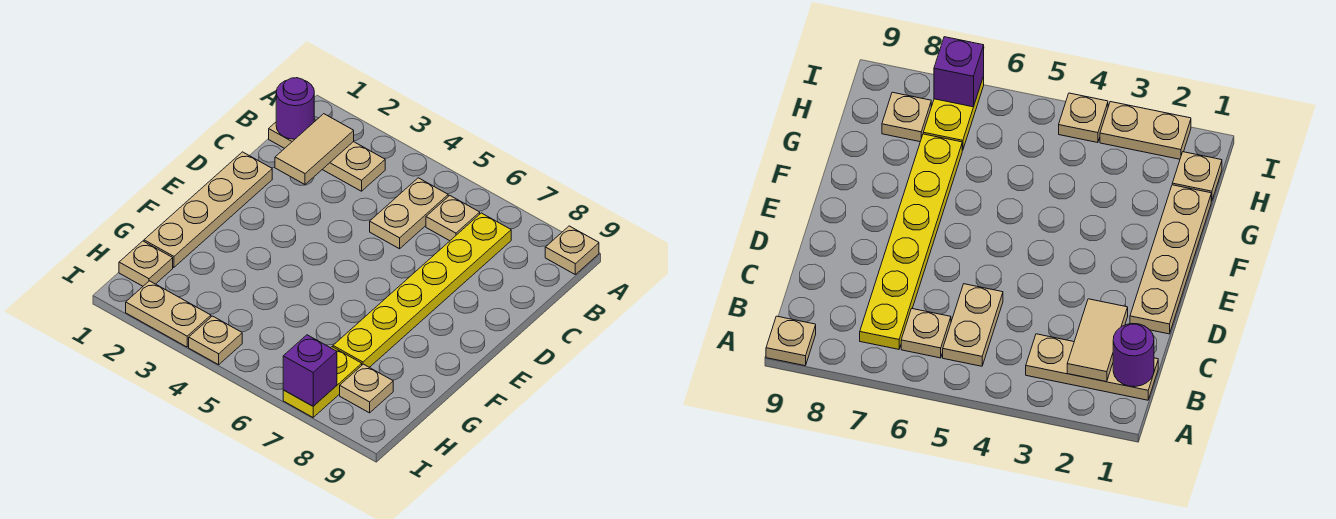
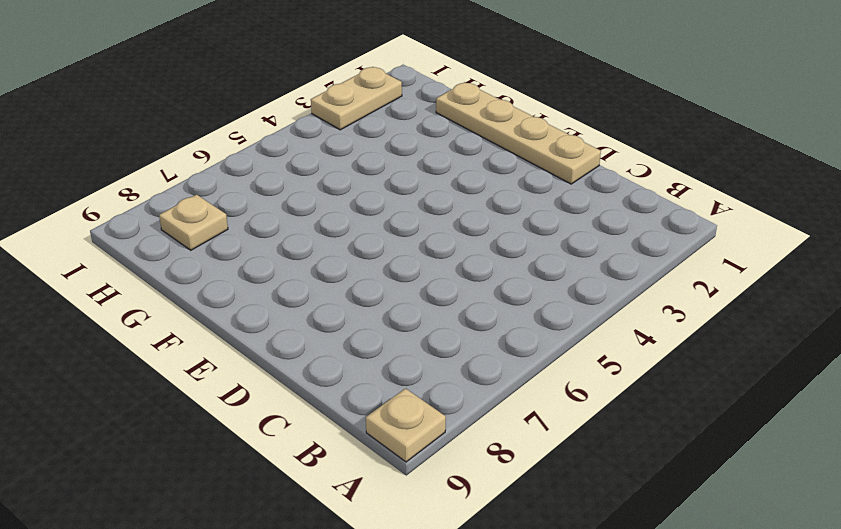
none -> tan plate B1:B3 level 1
none -> tan plate B5:C5 level 1
none -> tan plate B6 level 1

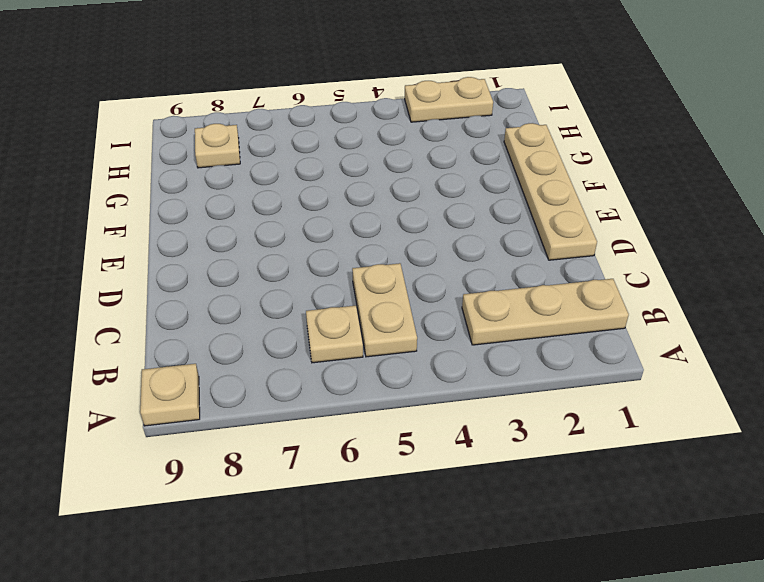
none -> yellow plate B7:G7 level 1
none -> tan plate H1 level 1
none -> yellow plate H7:I7 level 1

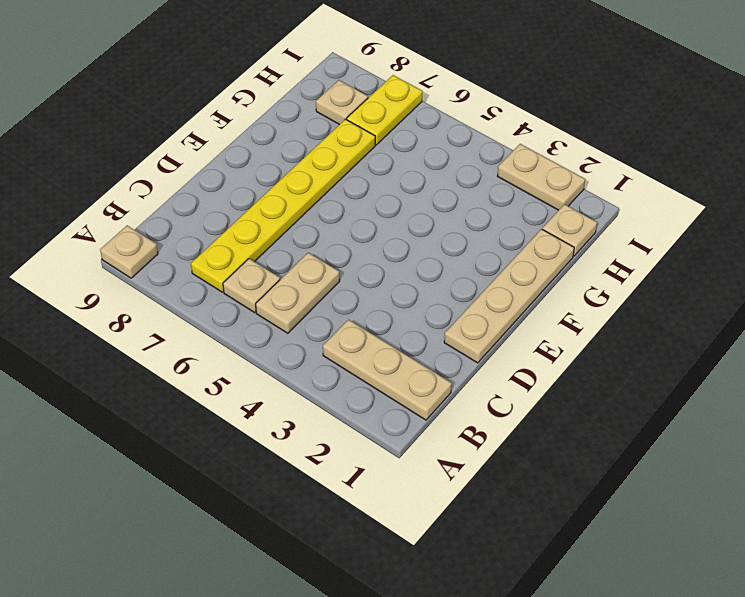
none -> tan plate I4 level 1
none -> purple round brick B1 level 2
none -> tan tile B2:C2 level 2

